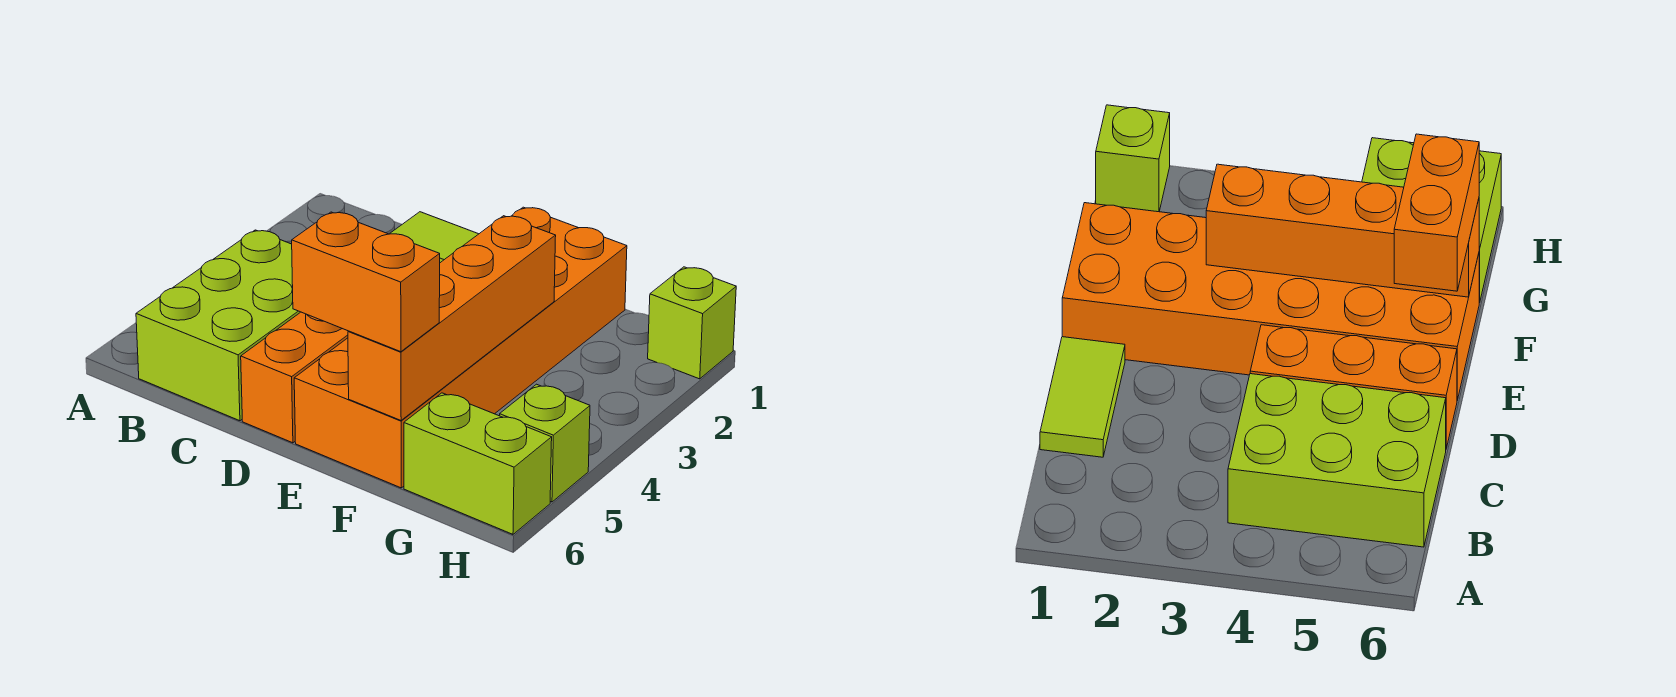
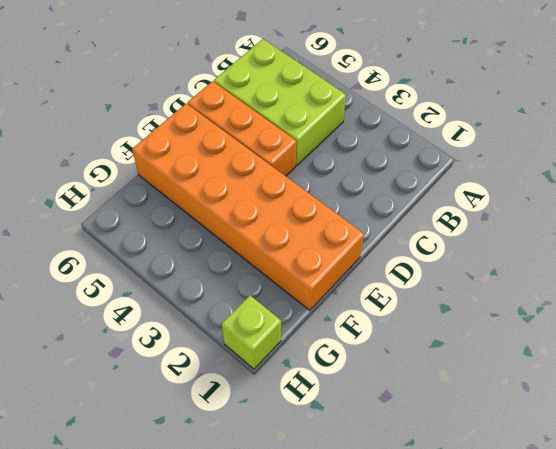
none -> lime tile C1:D1 level 1
none -> lime brick G6:H6 level 1

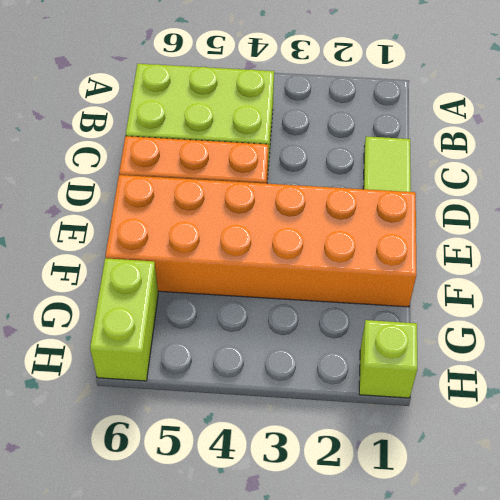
none -> lime brick H5 level 1
none -> orange brick F3:F6 level 2

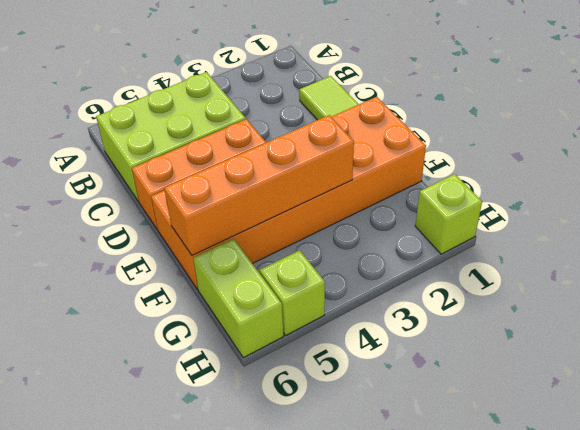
none -> orange brick E6:F6 level 3

